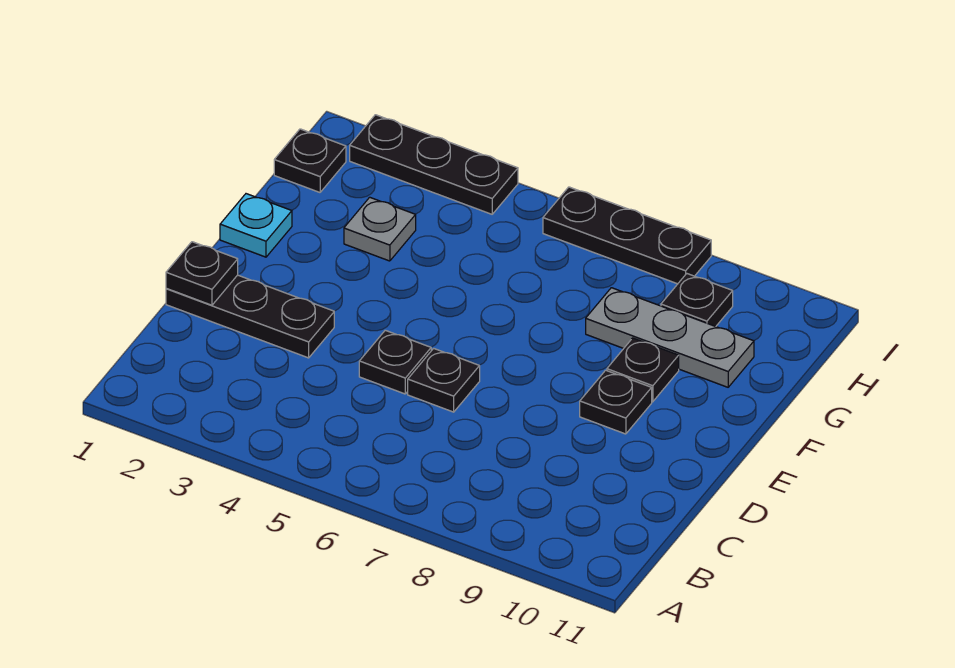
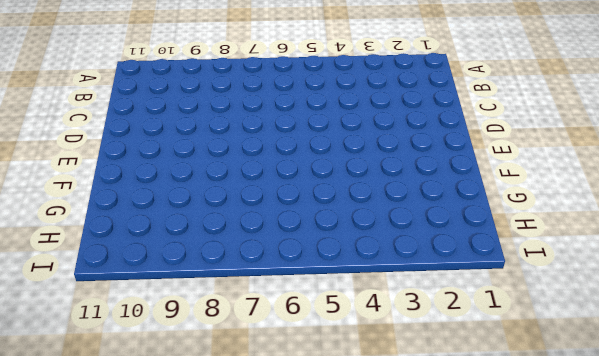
none -> black plate D1:D3 level 1
none -> black plate D5 level 1
none -> black plate D6 level 1

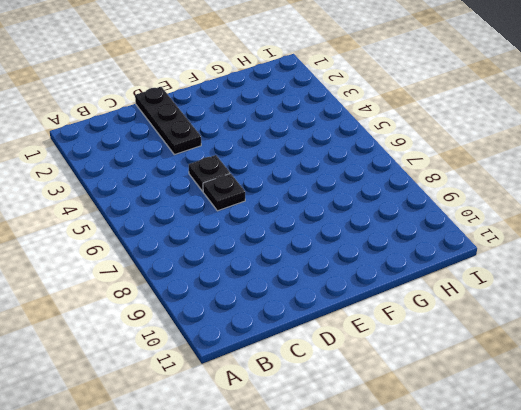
none -> black plate E9 level 1
none -> cyan plate F1 level 1
none -> black plate F9 level 1

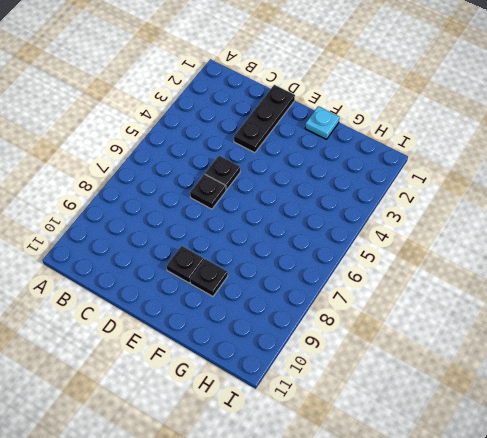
none -> grey plate G3 level 1
none -> grey plate G8:G10 level 1
none -> black plate H1 level 1

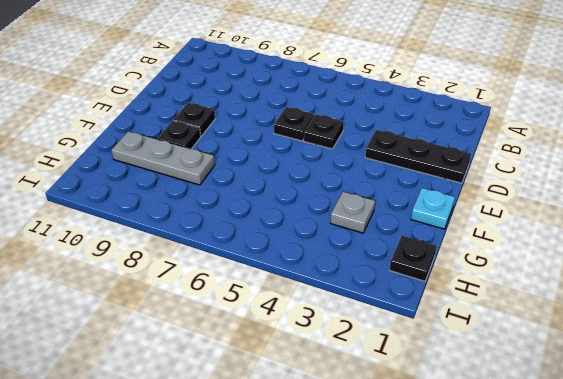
none -> black plate H9 level 1
none -> black plate I2:I4 level 1
none -> black plate I6:I8 level 1

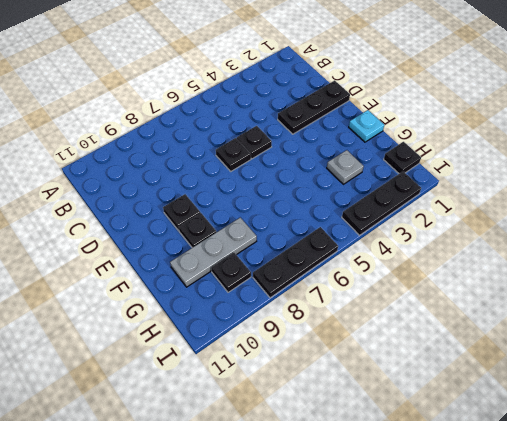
none -> black plate D1 level 2

